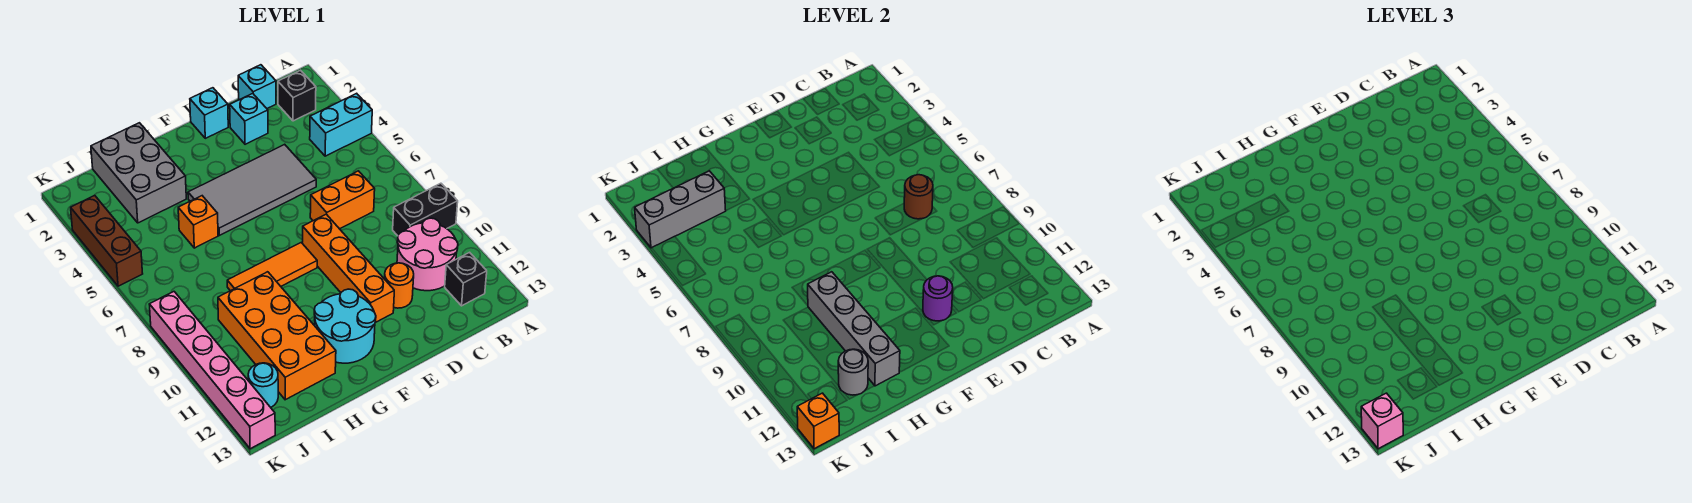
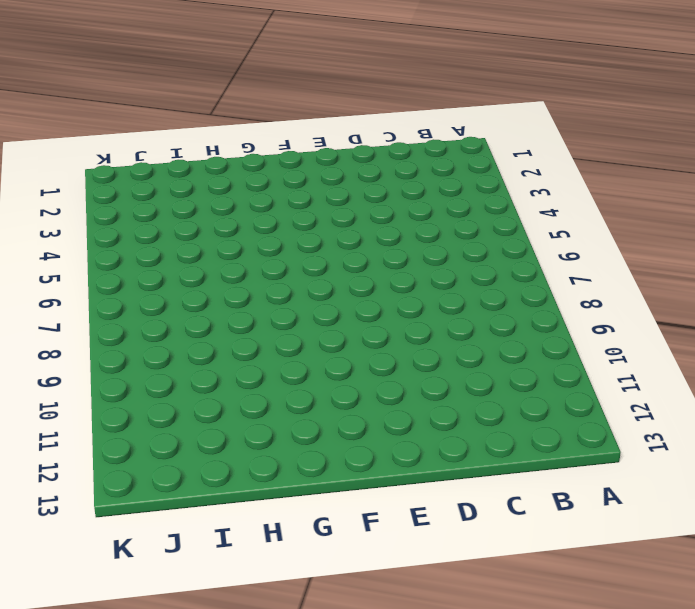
none -> cyan brick A4:B4 level 1
none -> black brick A9:B9 level 1
none -> black brick B2 level 1

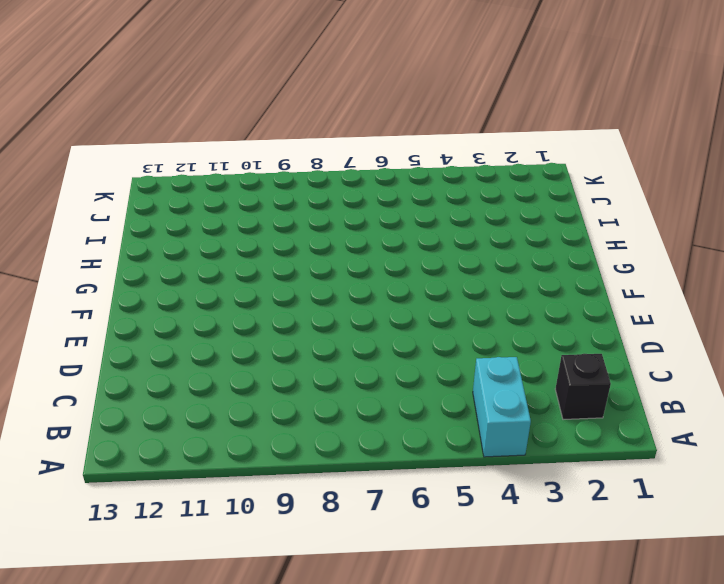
none -> black brick A9:B9 level 1
none -> pink round brick B10:C11 level 1
none -> black brick B12 level 1

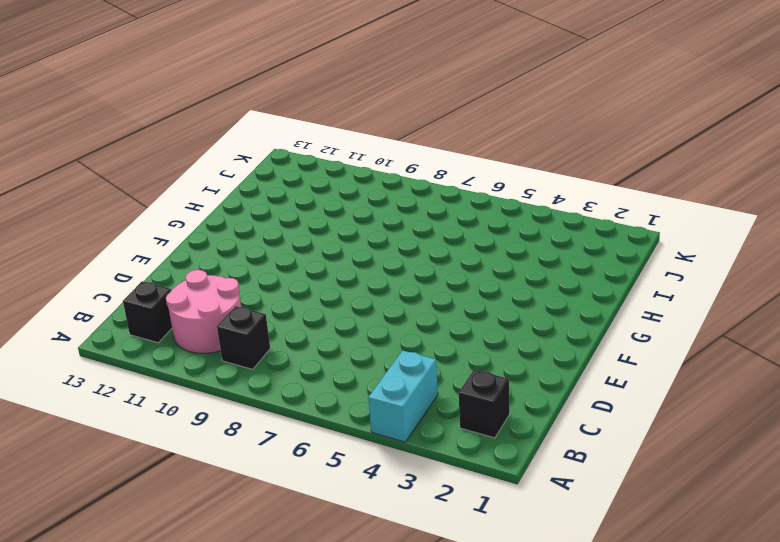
black brick B9 level 1 -> black brick A9:B9 level 1
none -> cyan brick C1 level 1
none -> orange brick C7:D7 level 1
none -> cyan brick D2 level 1

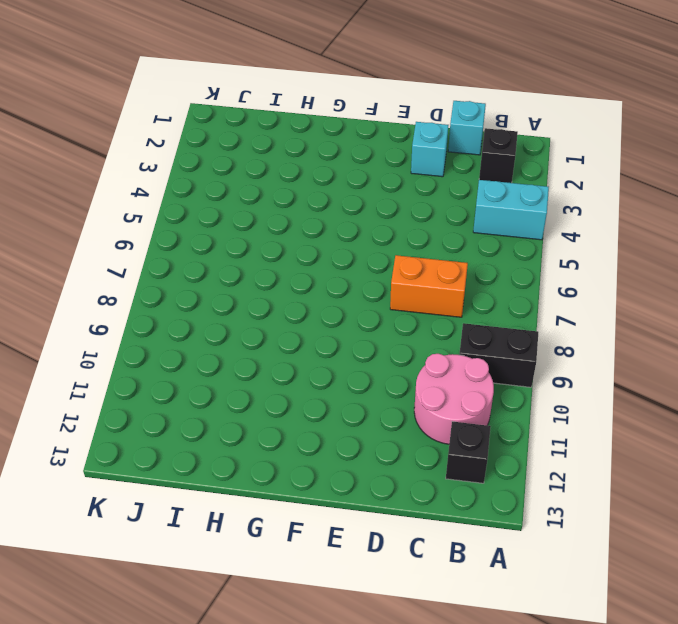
none -> grey tile D4:G5 level 1
none -> orange round brick D11 level 1
none -> cyan brick E1 level 1

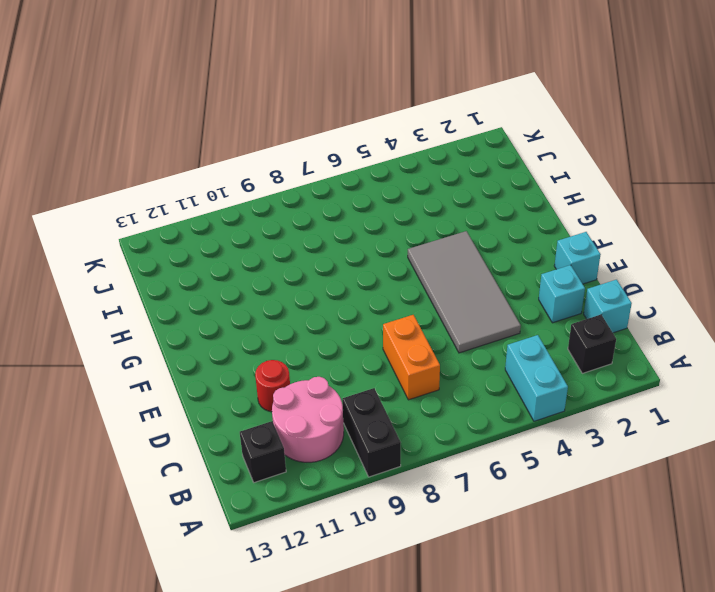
red round brick D11 level 1 -> orange round brick D11 level 1
none -> orange brick E8:E11 level 1
none -> orange tile F8:H8 level 1
none -> cyan round brick F11:G12 level 1

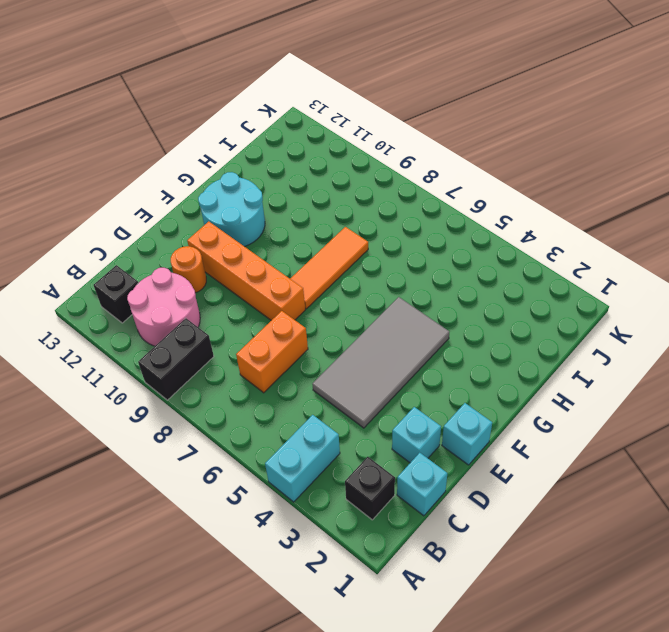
none -> grey brick H1:I3 level 1
none -> orange brick H5 level 1
none -> orange brick H9:I12 level 1

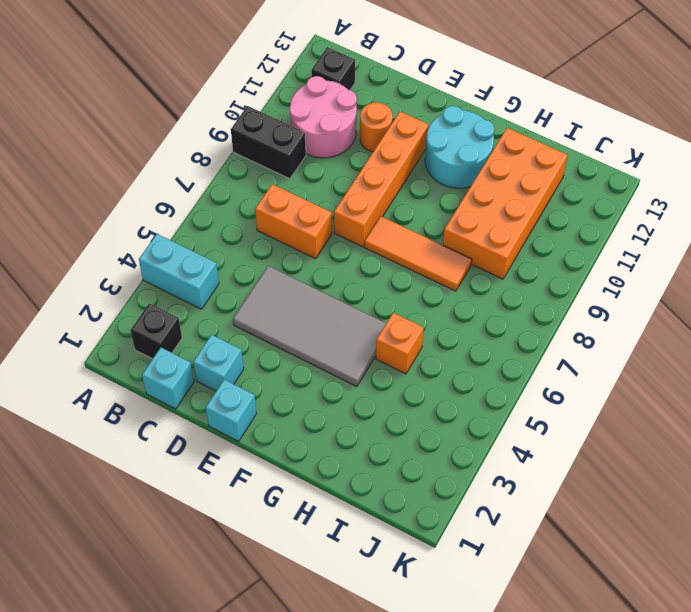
none -> grey brick H1:I3 level 1
none -> cyan round brick J12 level 1
none -> brown brick K3:K5 level 1

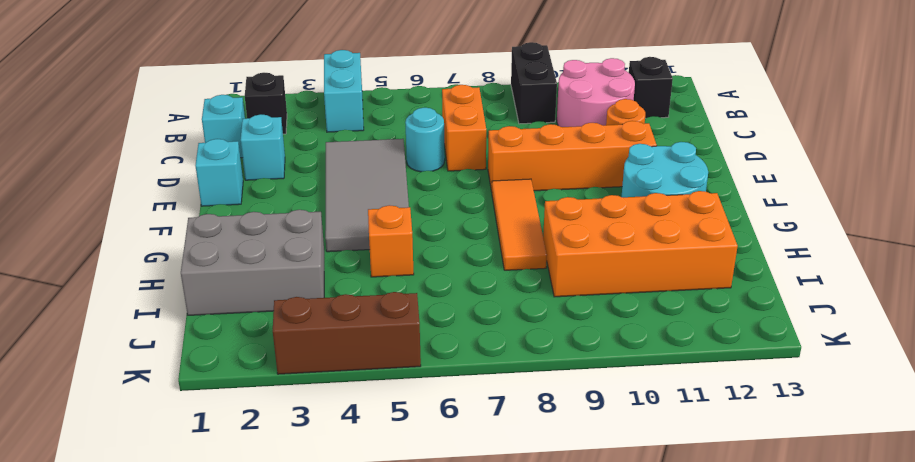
cyan round brick D6 level 1 -> cyan round brick J12 level 1
none -> pink brick K8:K13 level 1
none -> brown round brick C7 level 2
none -> purple round brick E11 level 2

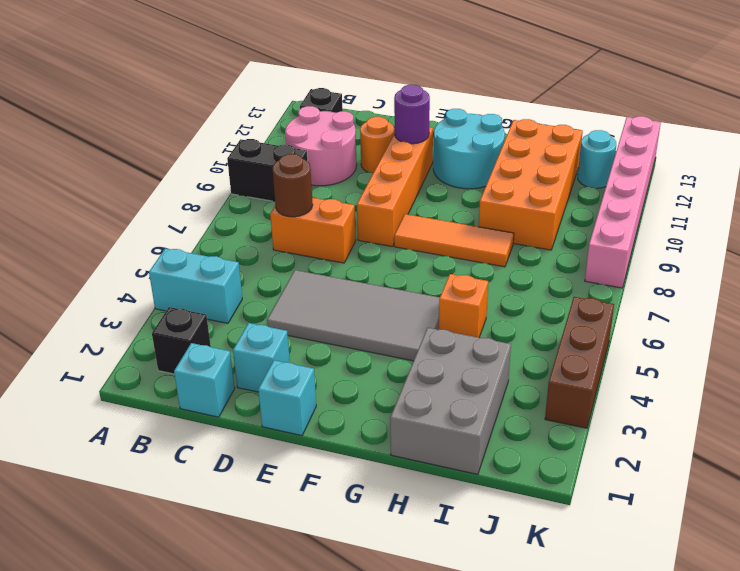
none -> grey brick H9:H12 level 2
none -> grey brick I3:K3 level 2
none -> grey round brick I12 level 2

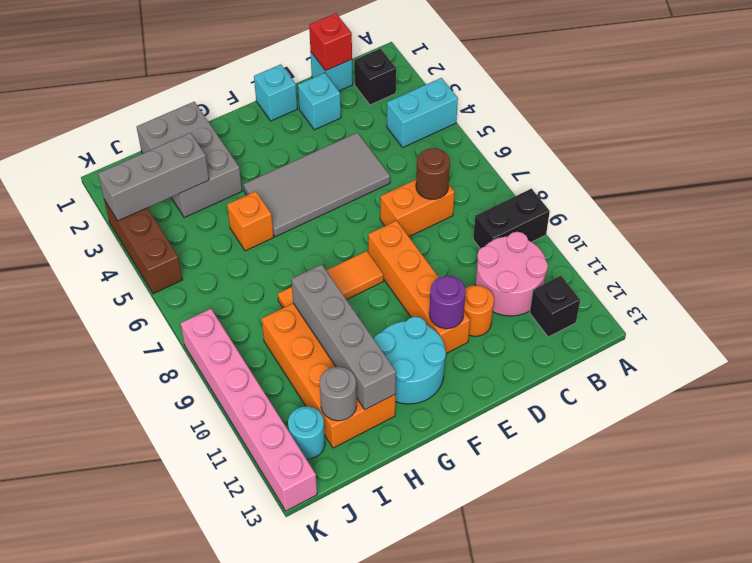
red brick C1 level 2 -> none
none -> orange brick K13 level 2
none -> pink brick K13 level 3

